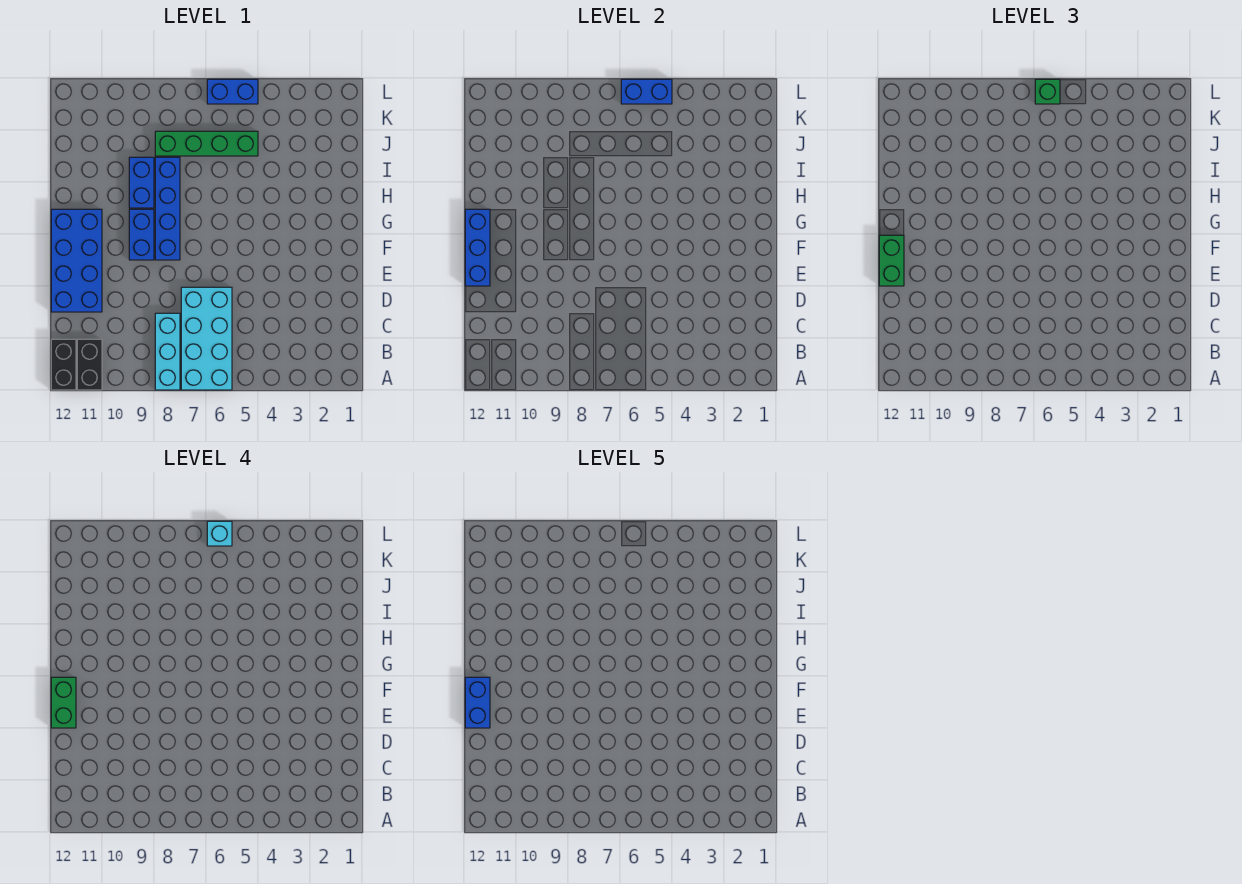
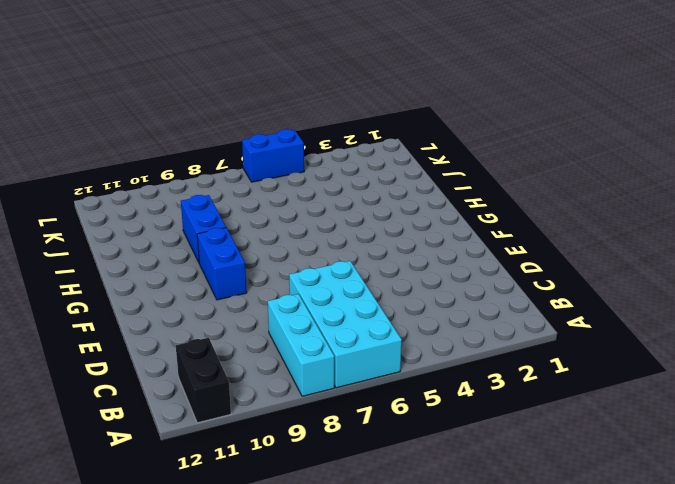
none -> black brick A12:B12 level 1
none -> blue brick D11:G12 level 1
none -> blue brick F8:I8 level 1

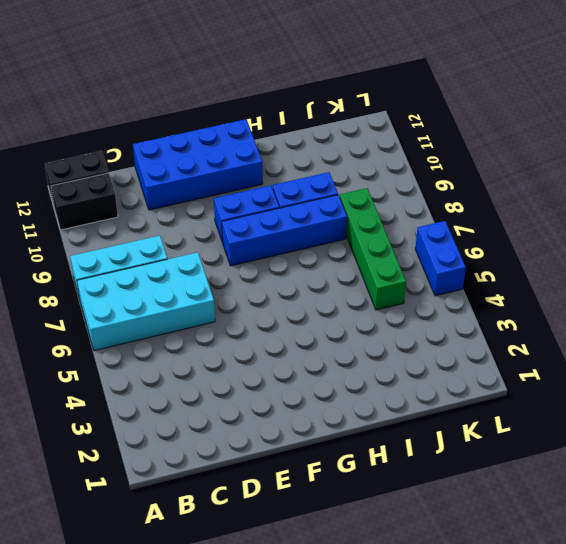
none -> blue brick E12:G12 level 2
none -> blue brick L5:L6 level 2
none -> green brick E12:F12 level 3

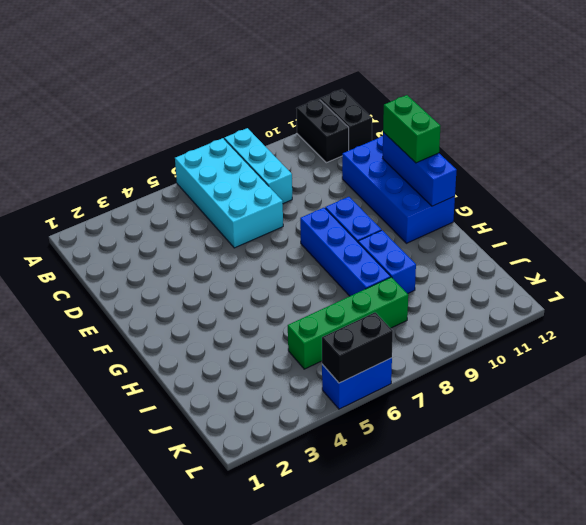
black brick L5:L6 level 2 -> blue brick L5:L6 level 2
none -> green brick L6 level 3
none -> green brick E12:F12 level 4
none -> cyan brick L6 level 4

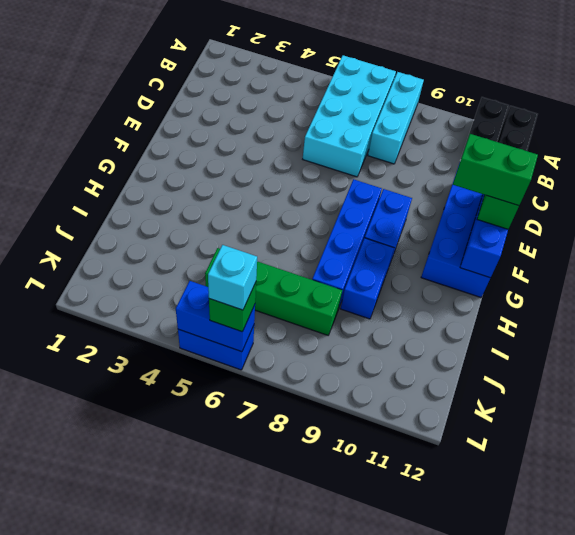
green brick F11:F12 level 4 -> green brick E12:F12 level 4
none -> blue brick E12:F12 level 5

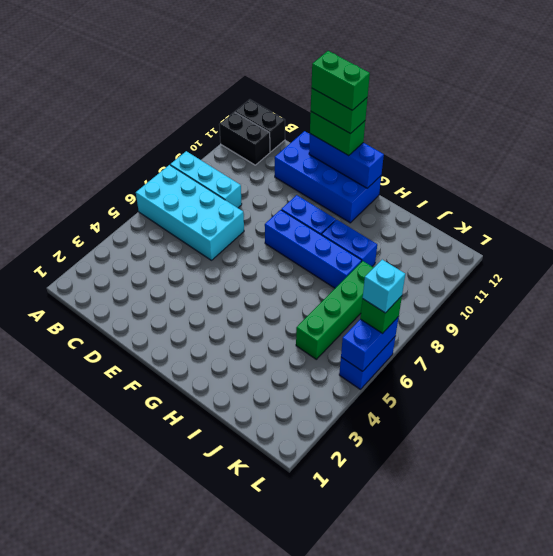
green brick E12:F12 level 5 -> blue brick E12:F12 level 5

